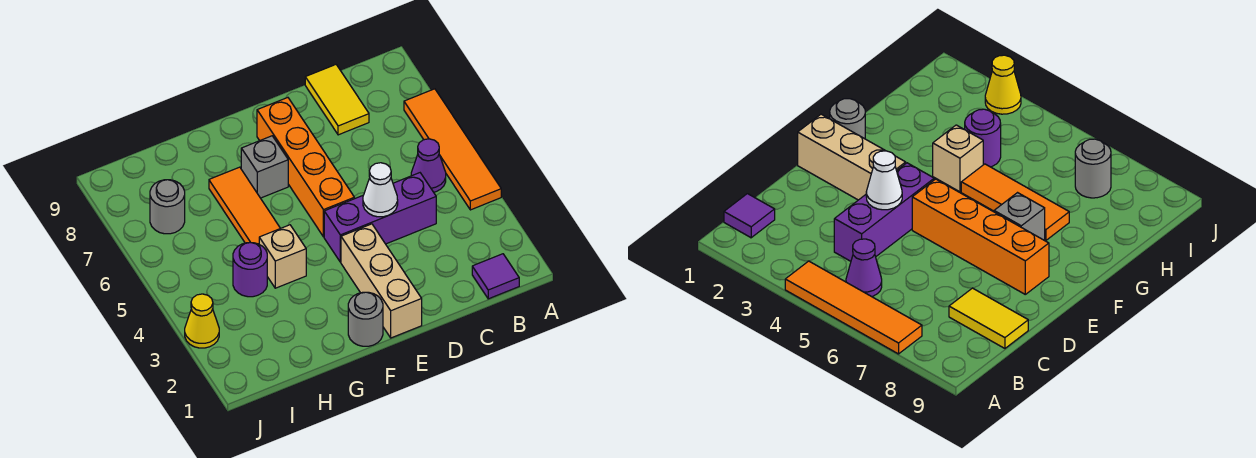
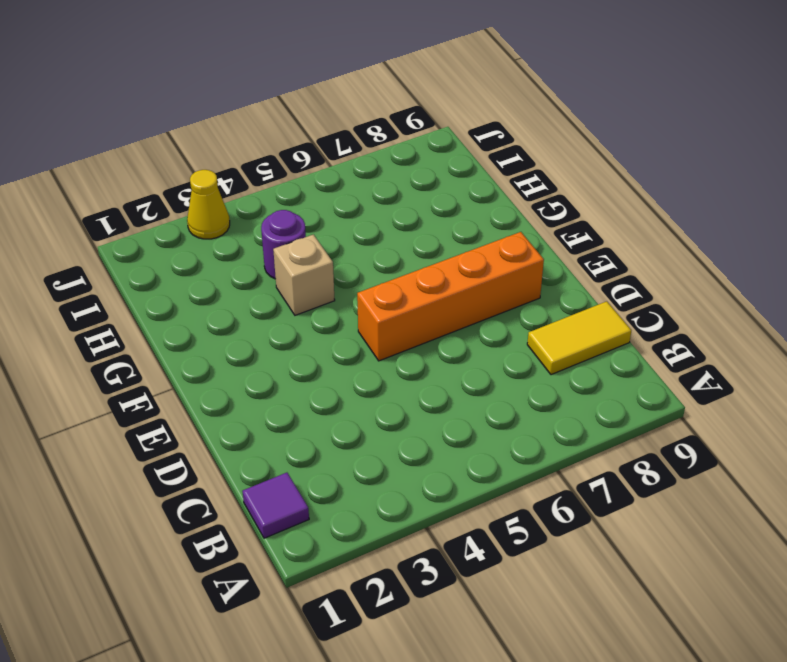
none -> orange tile A4:A7 level 1
none -> purple cone B5 level 1
none -> purple brick C4:E4 level 1

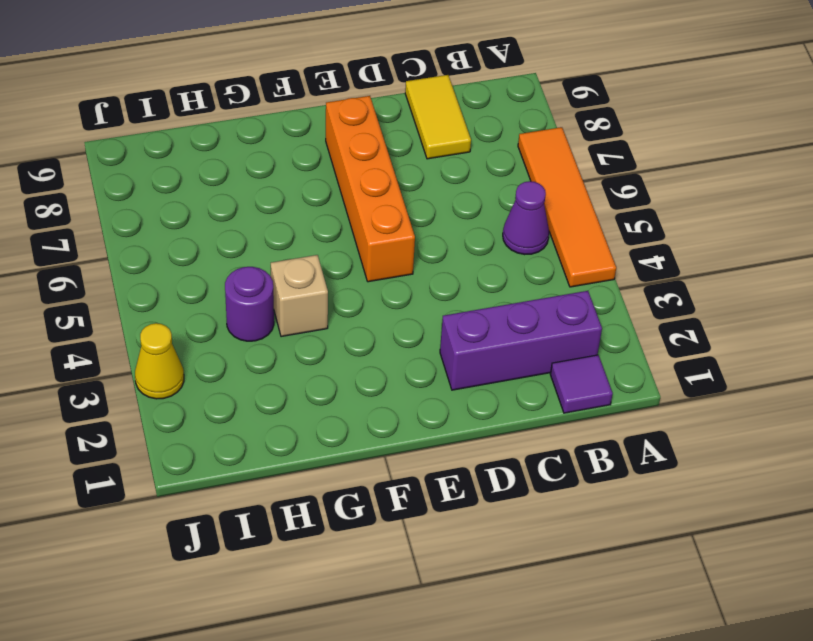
purple brick B2:D2 level 1 -> purple brick C4:E4 level 1
none -> tan brick E1:E3 level 1
none -> grey round brick F1 level 1
none -> grey brick F7 level 1

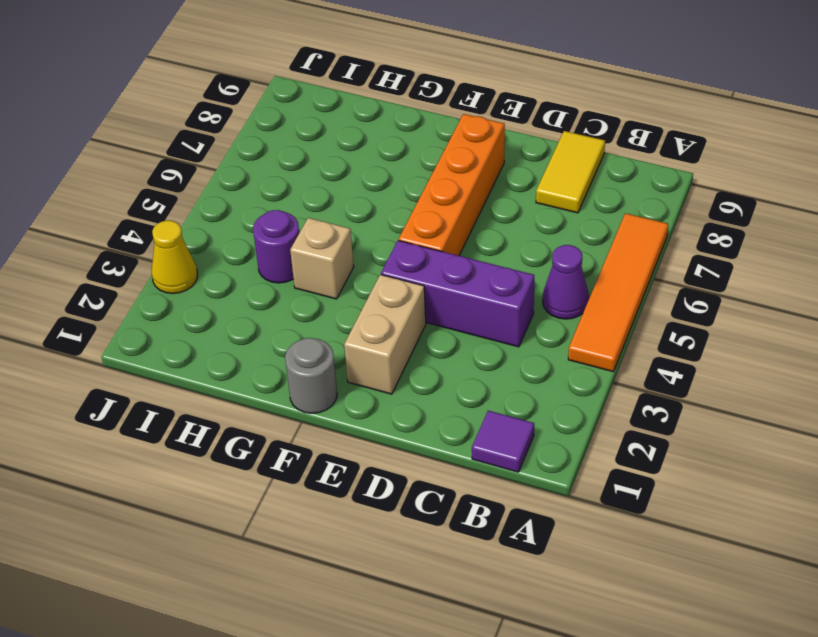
tan brick E2:E3 level 1 -> tan brick E1:E3 level 1
none -> grey brick F7 level 1
none -> orange tile G5:G7 level 1
none -> grey round brick I7 level 1

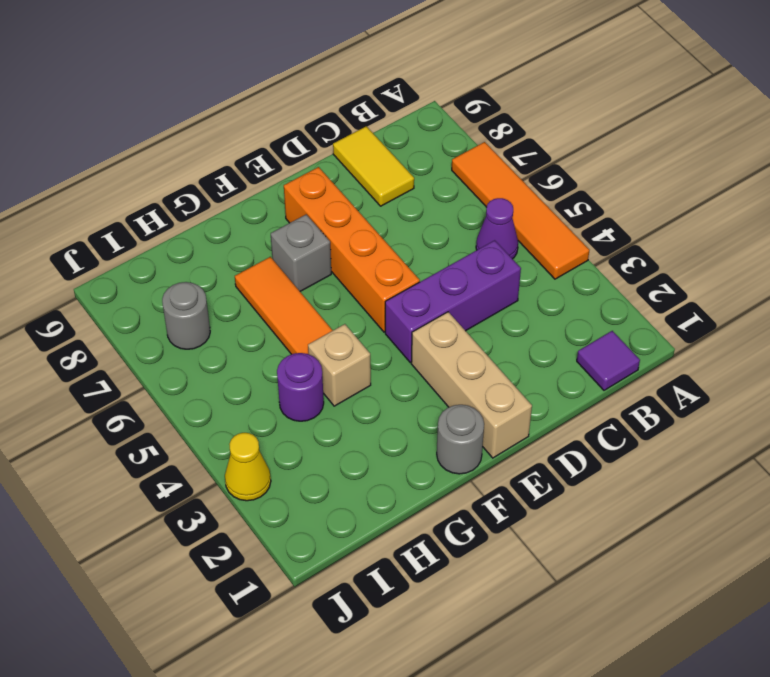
none -> white cone D4 level 2

